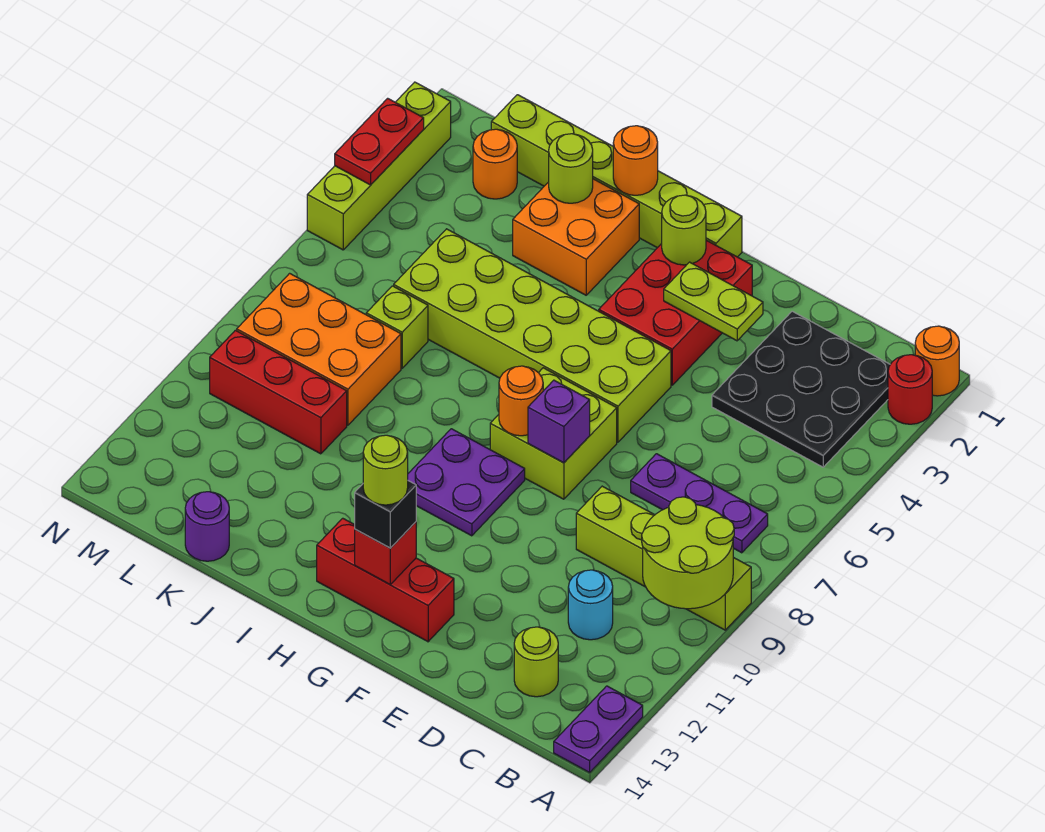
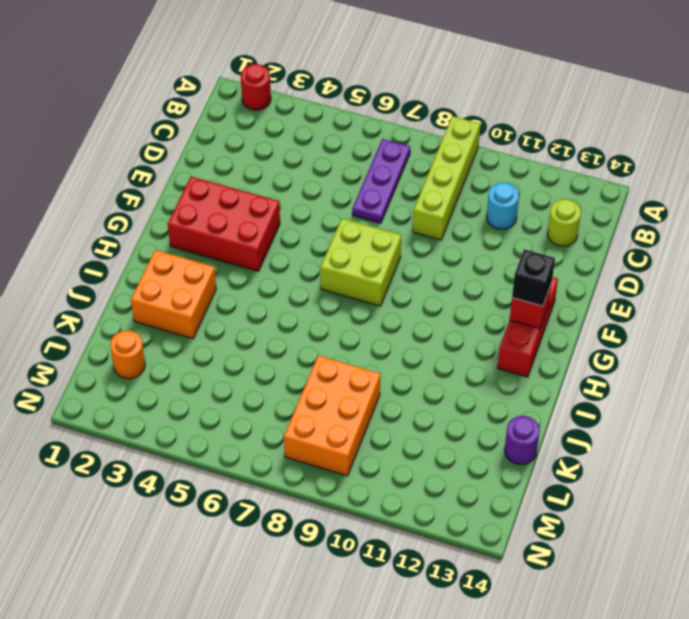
none -> orange round brick A1 level 1
none -> purple plate A13:A14 level 1
none -> black plate B2:D4 level 1
none -> lime brick F5:K6 level 1

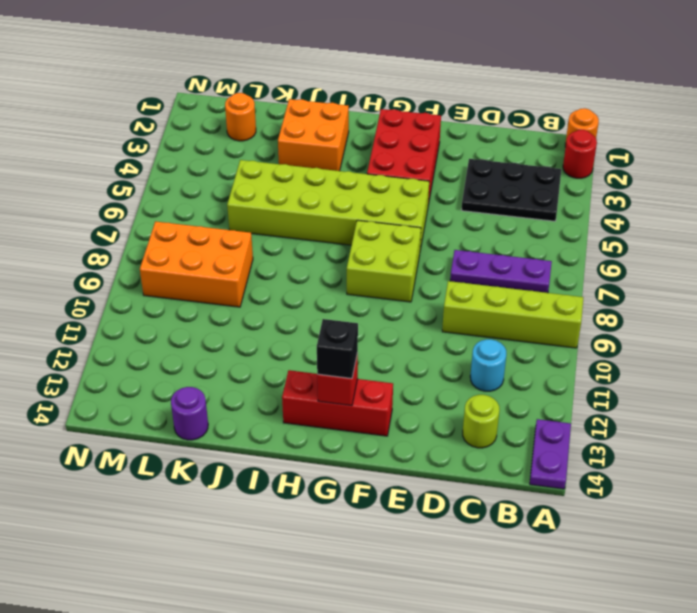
black plate B3:D4 level 1 -> black plate B2:D4 level 1
none -> lime brick G1:L1 level 1
none -> purple plate G9:H10 level 1
none -> lime brick K7 level 1
none -> red brick K10:M10 level 1

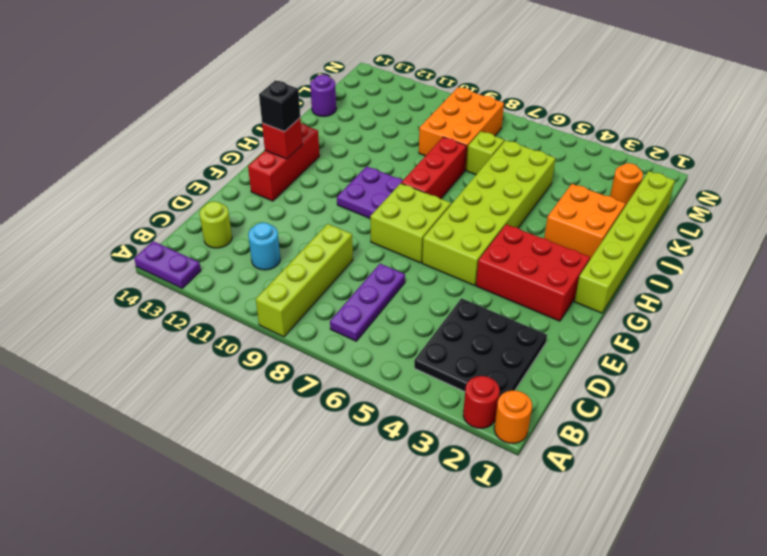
red brick H8:J8 level 1 -> red brick K10:M10 level 1
none -> lime brick N2:N5 level 1
none -> lime round brick A9:B10 level 2
none -> lime plate E3:F3 level 2
none -> purple brick F8 level 2

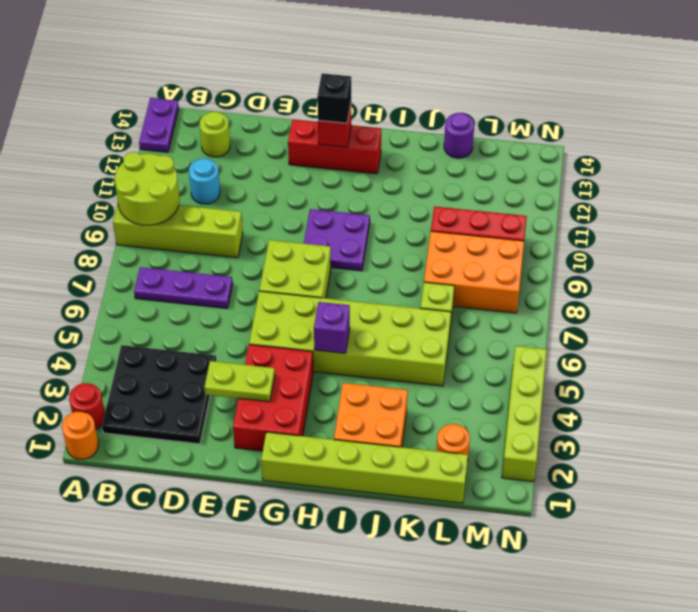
purple brick H5 level 2 -> purple brick F8 level 2
none -> lime round brick G2 level 2
none -> orange round brick G8 level 2
none -> orange round brick I1 level 2
none -> lime round brick J2 level 2

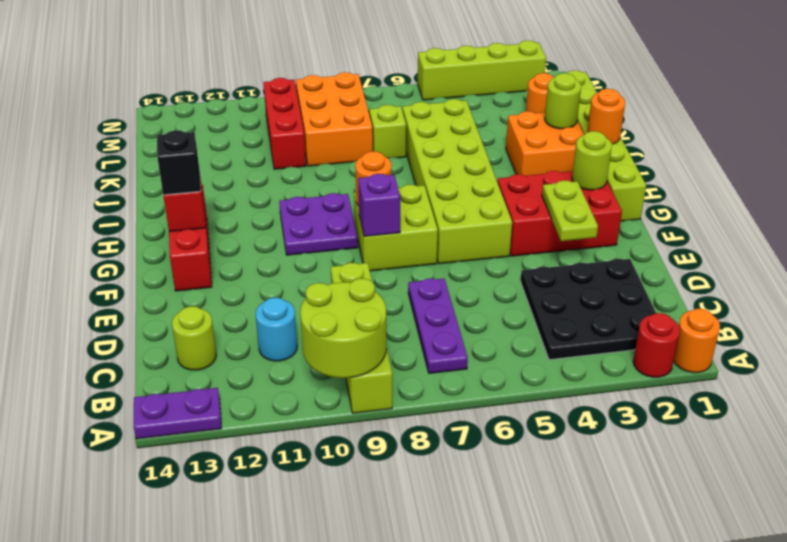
none -> purple round brick K14 level 1
none -> red plate N3:N4 level 2
none -> lime round brick G13 level 4

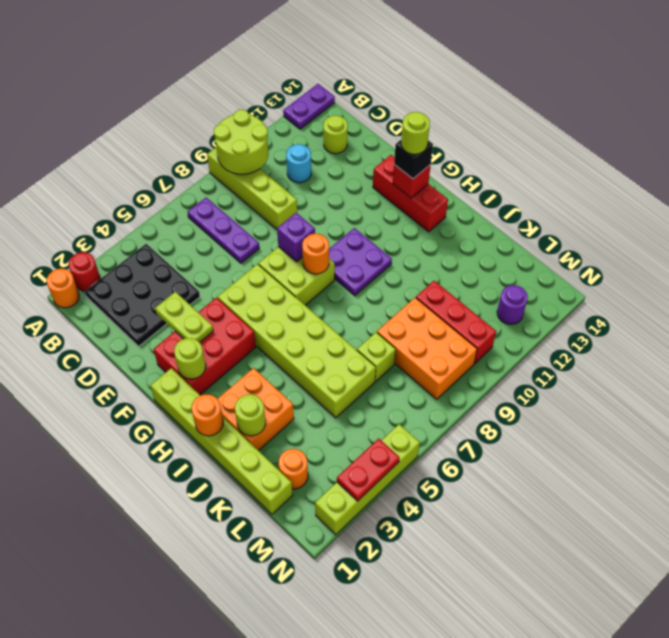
purple round brick M12 level 1 -> purple round brick K14 level 1

